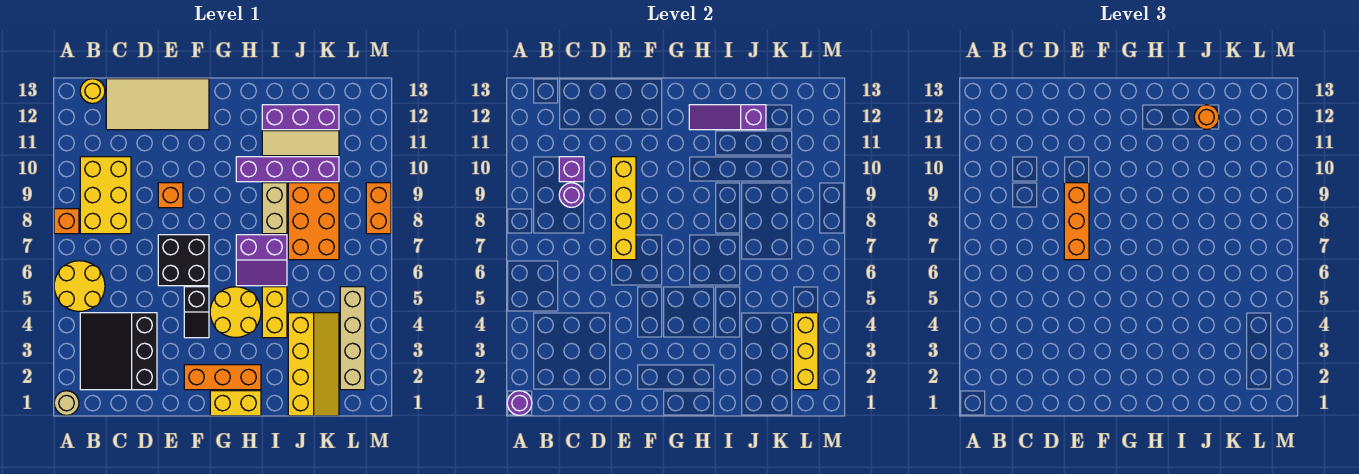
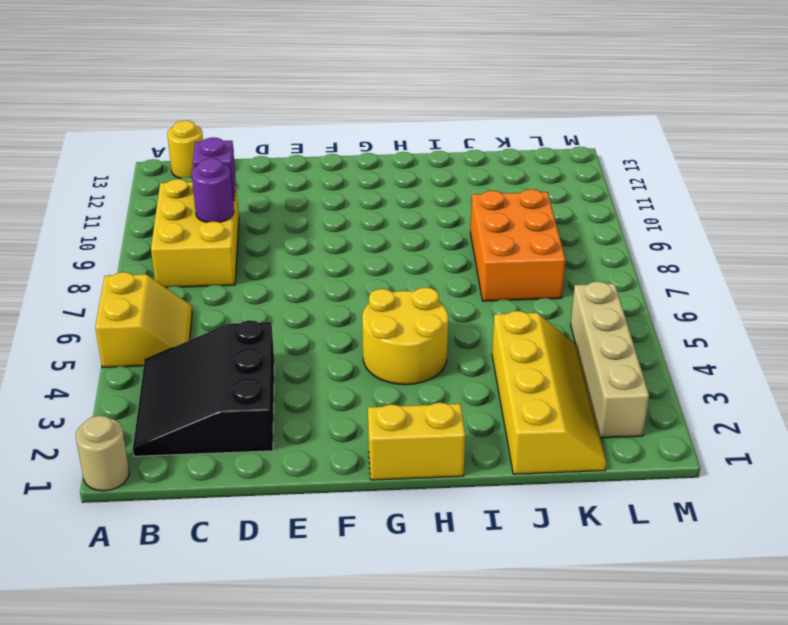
yellow slope A5:B6 level 1 top A -> yellow round brick A5:B6 level 1
none -> orange brick A8 level 1
none -> tan tile C12:F13 level 1
none -> black brick E6:F7 level 1
none -> orange brick E9 level 1

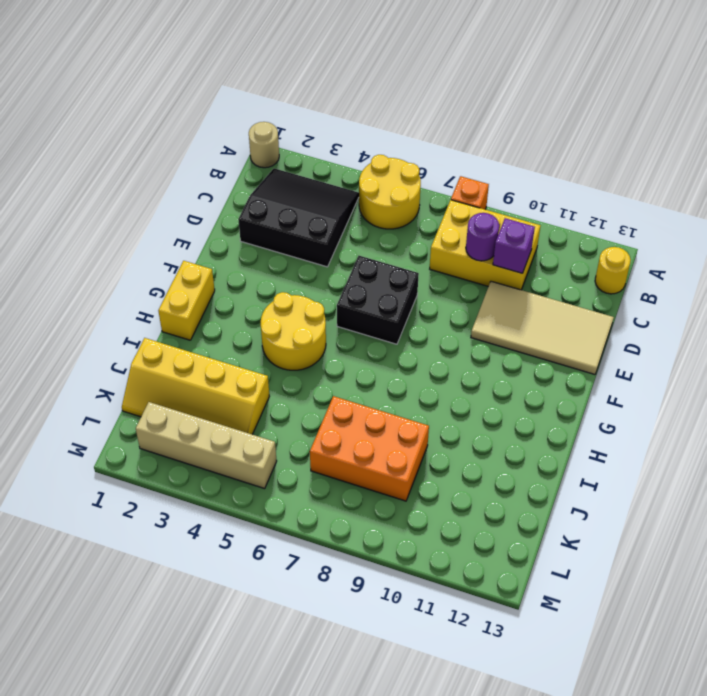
tan tile D10:E13 level 1 -> tan tile C12:F13 level 1
none -> orange brick E9 level 1
none -> orange brick F2:H2 level 1
none -> black slope F4:F5 level 1 top 5
none -> purple slope H6:I7 level 1 top 7

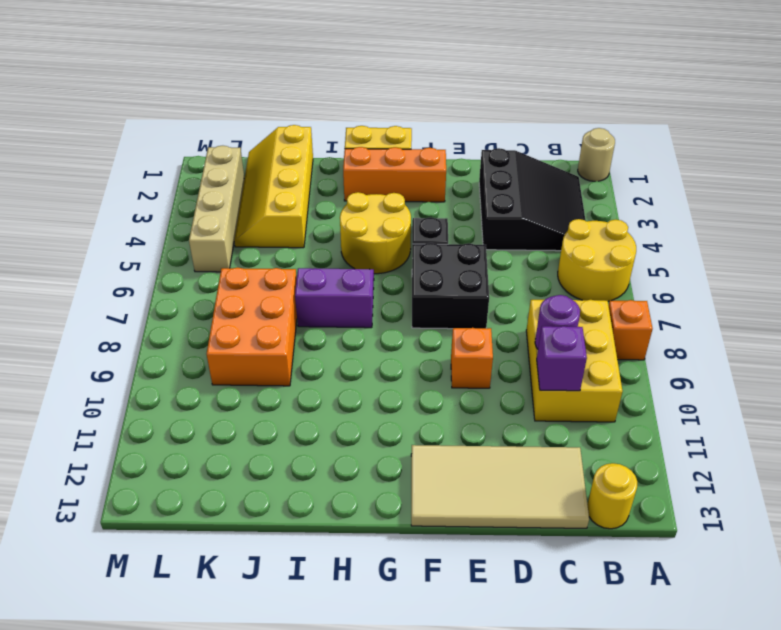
none -> purple brick H10:K10 level 1
none -> yellow brick I4:I5 level 1
none -> tan brick I8:I9 level 1
none -> tan tile I11:K11 level 1

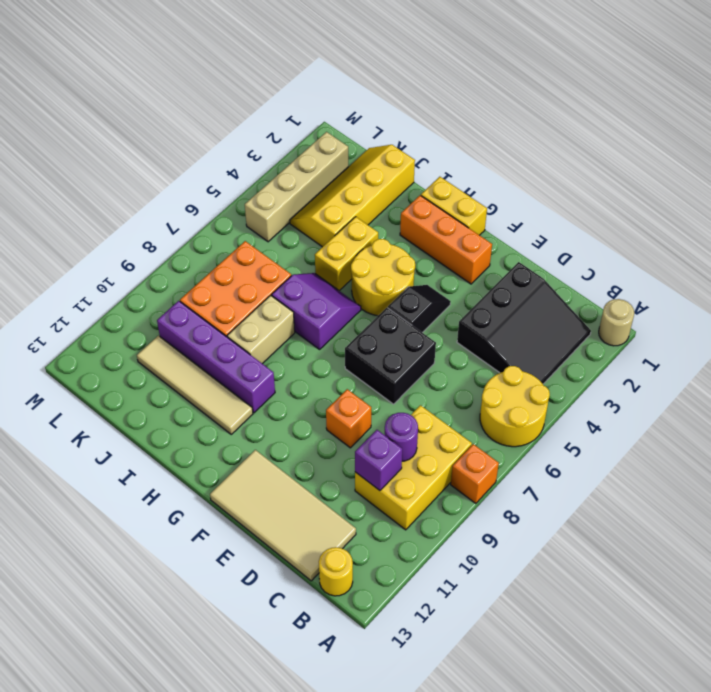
tan tile H11:K11 level 1 -> tan tile I11:K11 level 1
none -> purple brick I12:K12 level 1
none -> orange brick M8:M9 level 1
none -> purple round brick A1 level 2
none -> yellow brick E7:E10 level 2

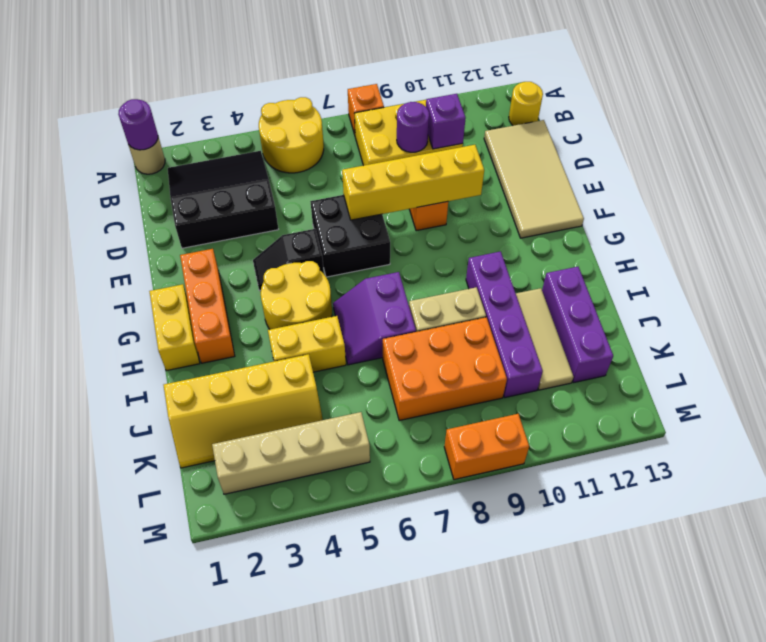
none -> purple slope H12:J12 level 2 top J
none -> yellow brick L2:L4 level 2
none -> orange brick E7:E9 level 3
none -> orange round brick J12 level 3

